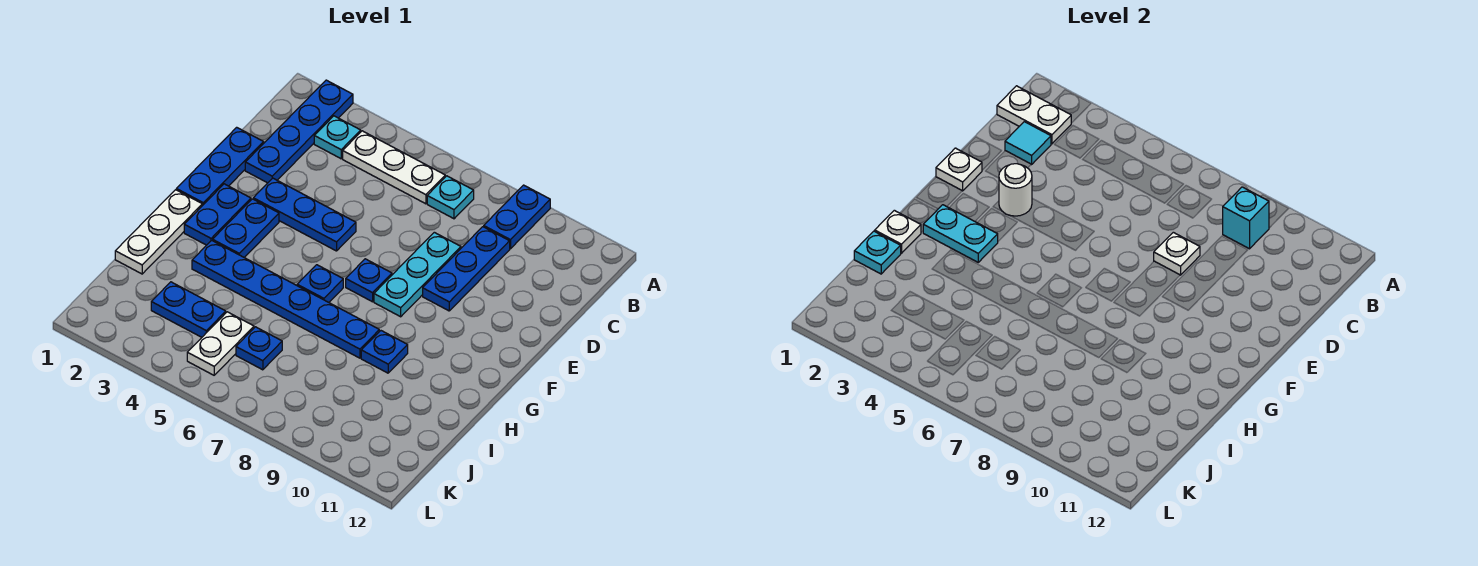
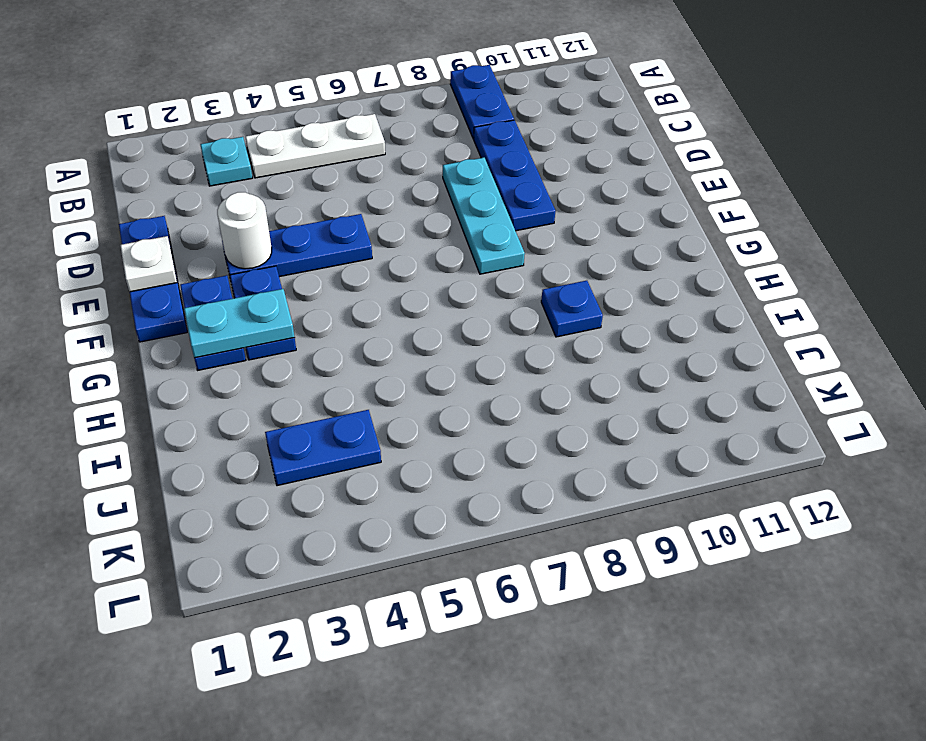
none -> blue plate A2:D2 level 1
none -> cyan plate B7 level 1
none -> blue plate F7 level 1

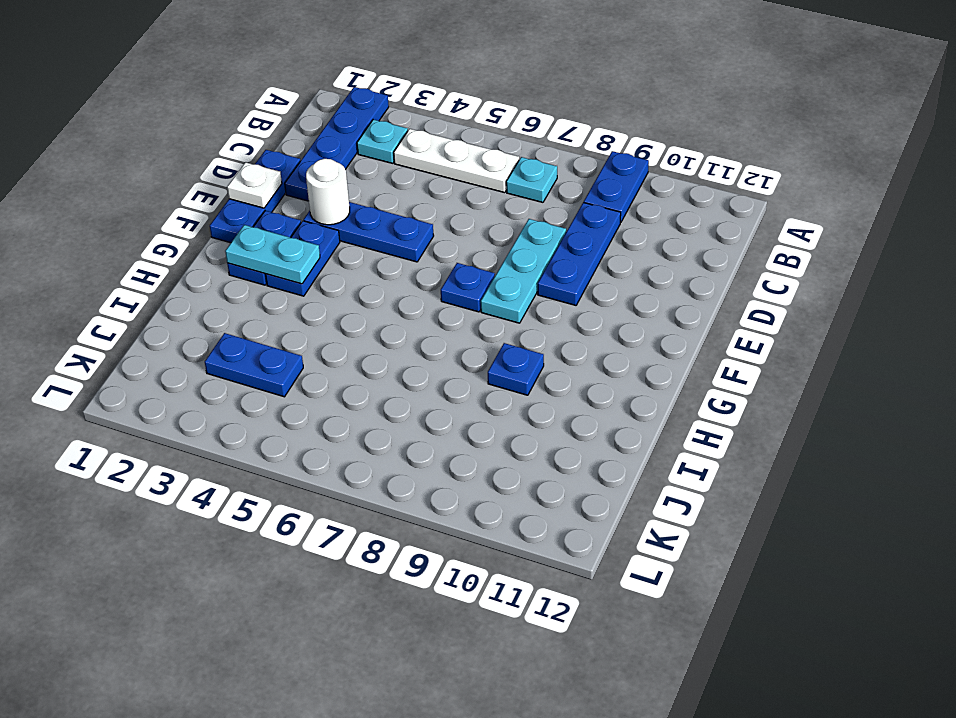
none -> white plate G1:I1 level 1
none -> blue plate G6 level 1
none -> blue plate H3:H8 level 1

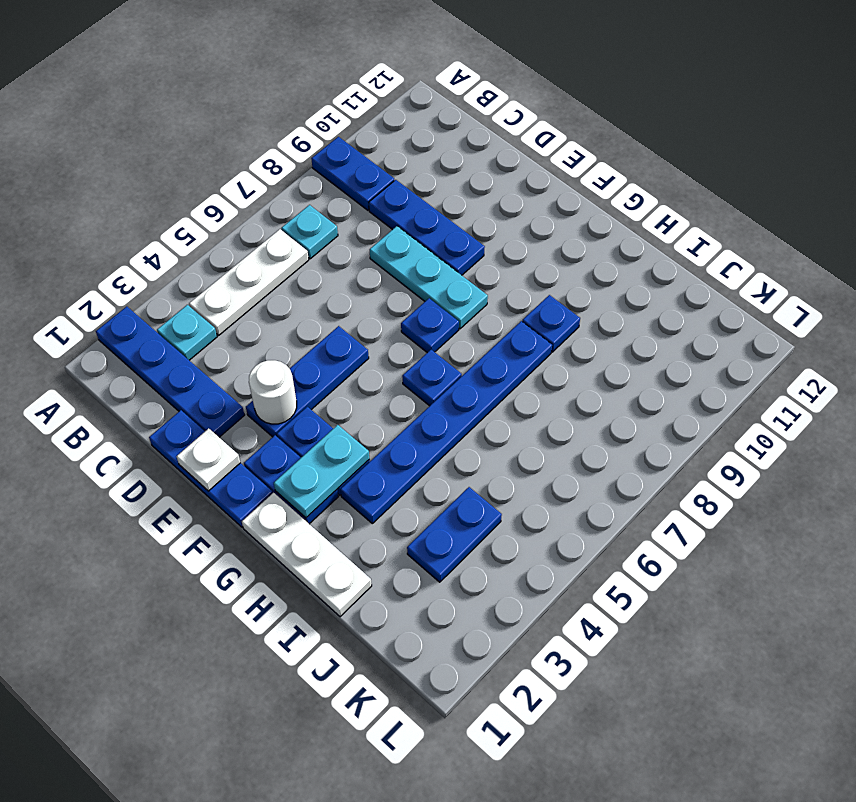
none -> white plate J5:K5 level 1
none -> blue plate J6 level 1
none -> white plate B1:B2 level 2

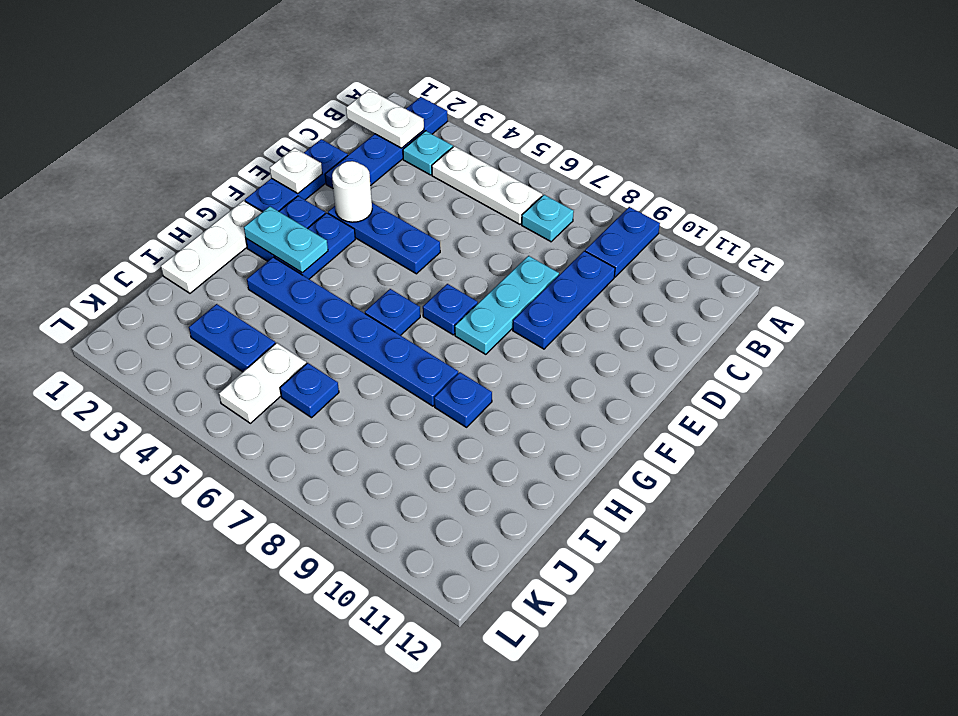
none -> cyan brick B9 level 2
none -> cyan tile C2 level 2
none -> white plate D8 level 2

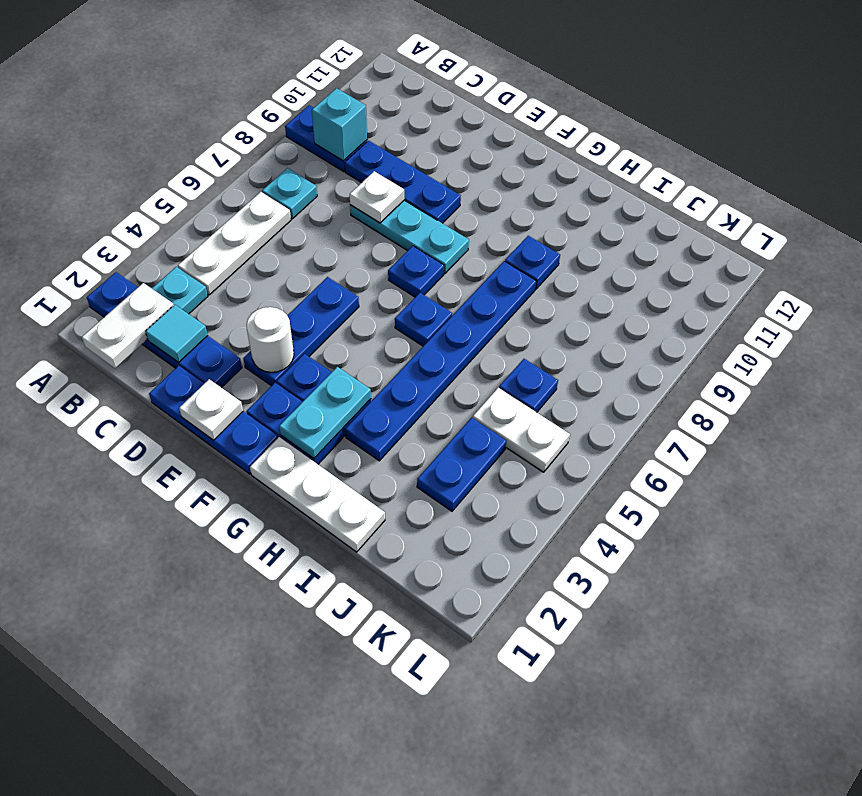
none -> white plate H1 level 2
none -> cyan plate I1 level 2

